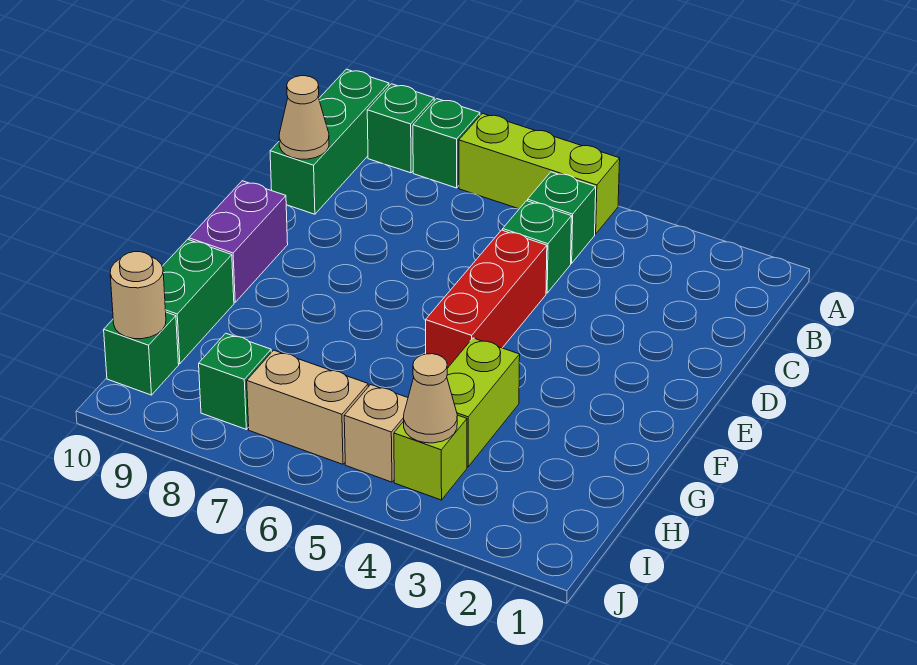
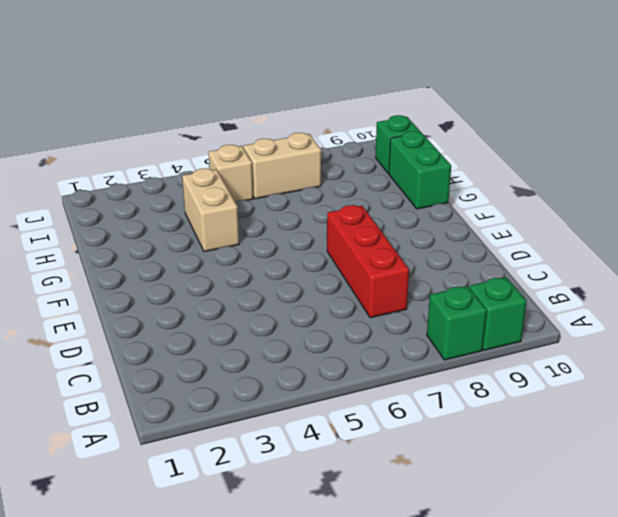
red brick C7:E7 level 1 -> red brick D5:F5 level 1
tan brick G4:H4 level 1 -> lime brick G4:H4 level 1
none -> lime brick A5:A7 level 1
none -> green brick A10:C10 level 1
none -> green brick B5 level 1

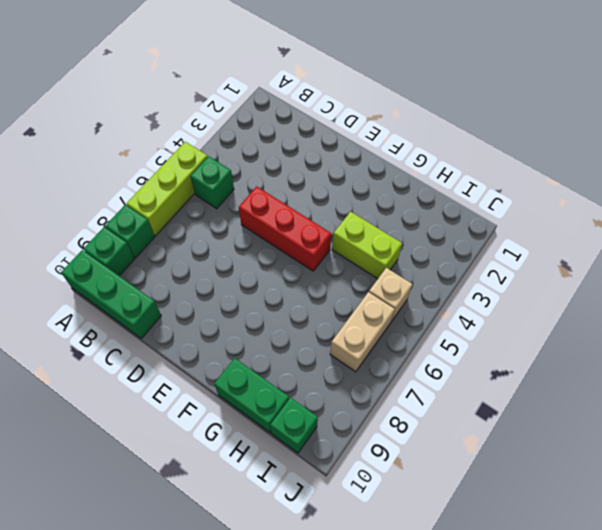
none -> green brick C5 level 1
none -> purple brick E10:F10 level 1
none -> lime brick I4 level 1

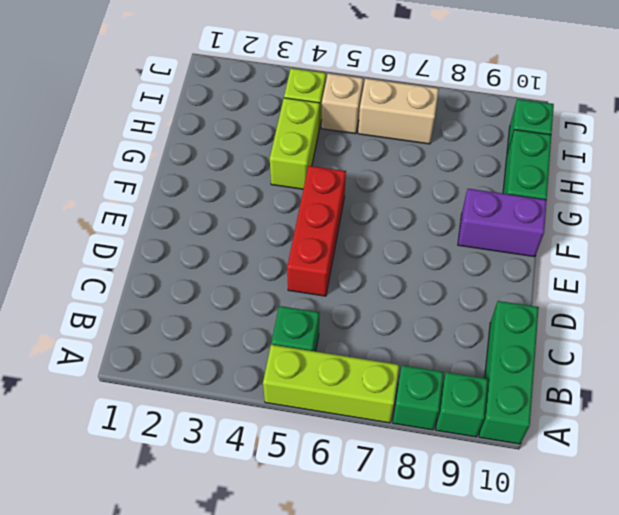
purple brick F9:F10 level 1 -> purple brick E10:F10 level 1
none -> green brick C5 level 1
none -> green brick I8 level 1
none -> tan cone C10 level 2

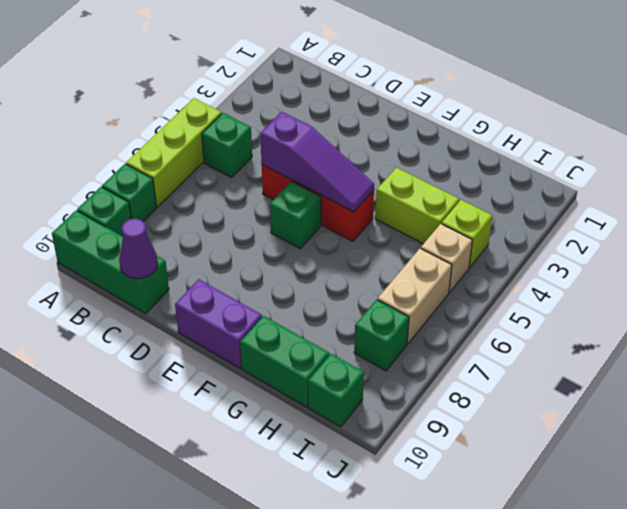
purple cone C10 level 2 -> tan cone C10 level 2
purple slope D5:F5 level 2 top D -> none
green brick E6 level 1 -> green brick C5 level 1
none -> tan cone I4 level 2
none -> tan round brick I10 level 2

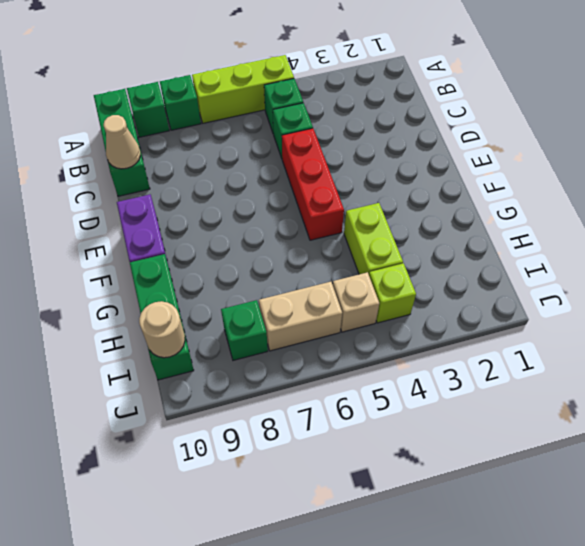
none -> tan cone I4 level 2

